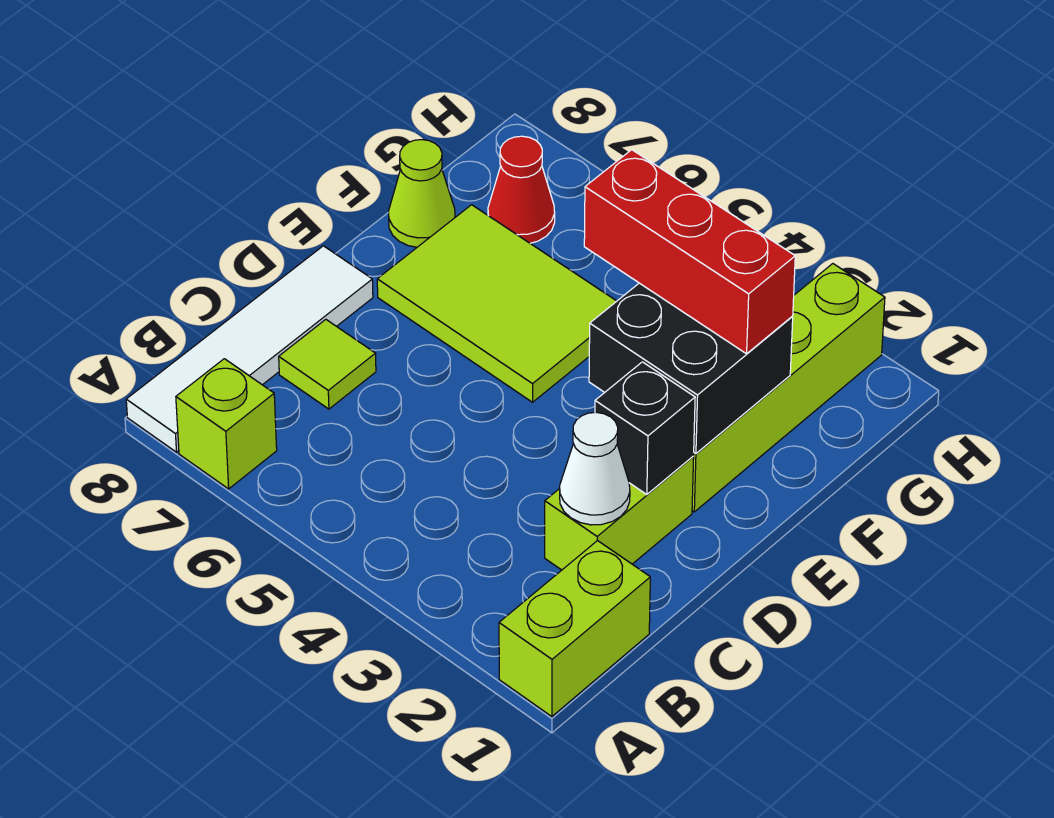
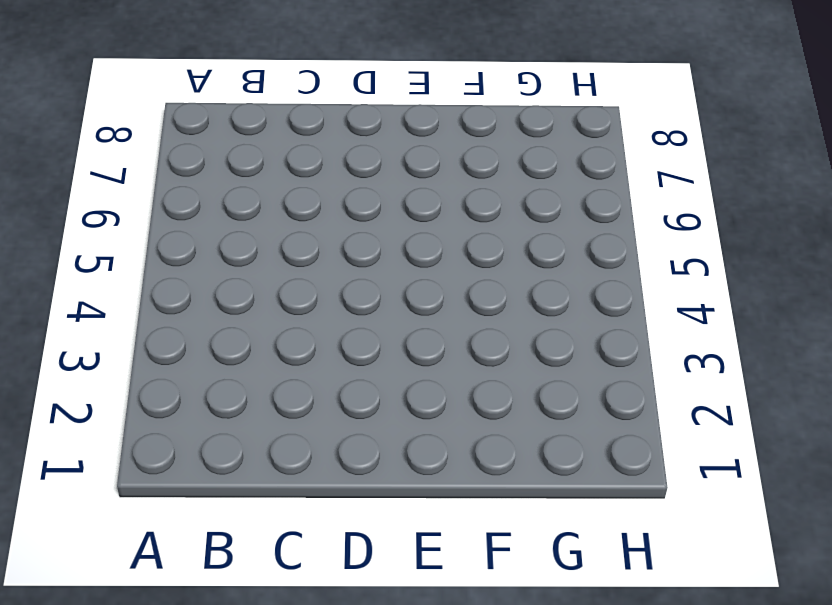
none -> lime brick A1:B1 level 1
none -> lime brick A7 level 1
none -> white tile A8:D8 level 1

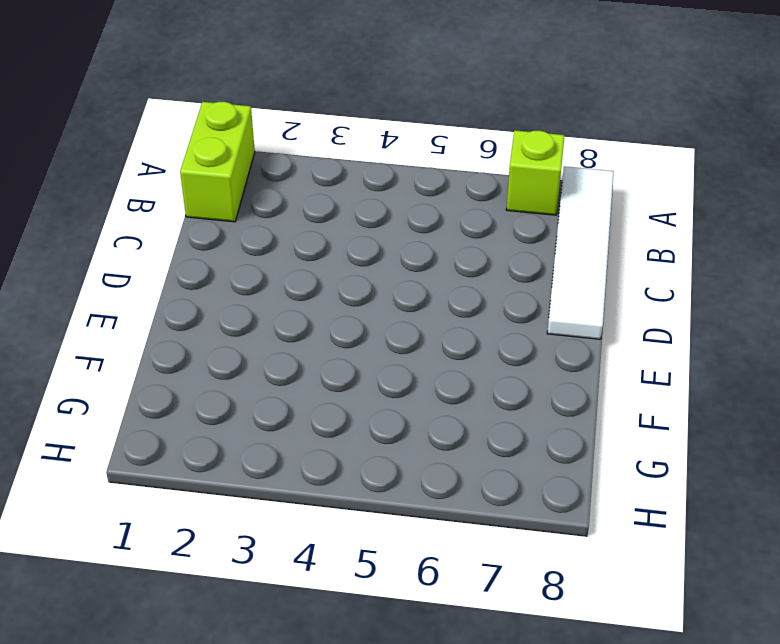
none -> lime brick C2:D2 level 1
none -> lime tile C7 level 1
none -> lime brick E2:H2 level 1

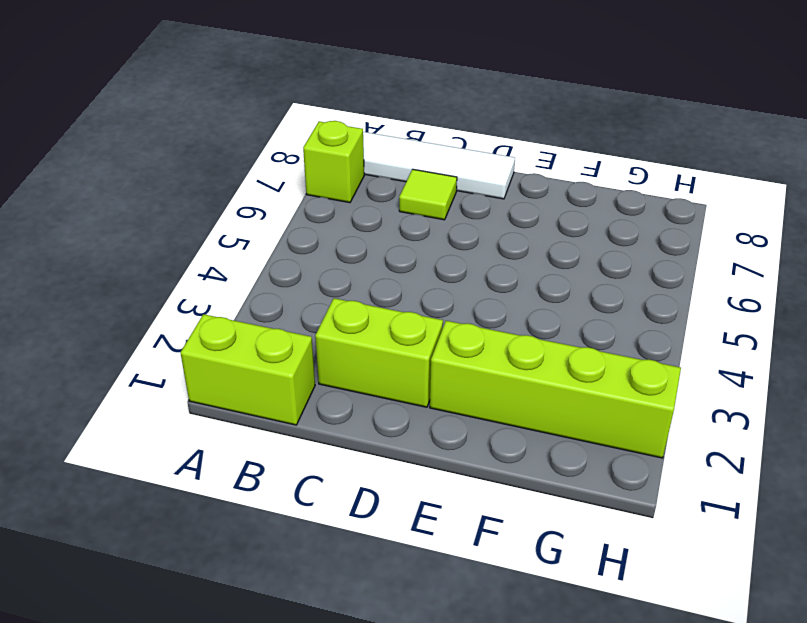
none -> lime tile E5:F7 level 1
none -> lime cone F8 level 1
none -> red cone G7 level 1

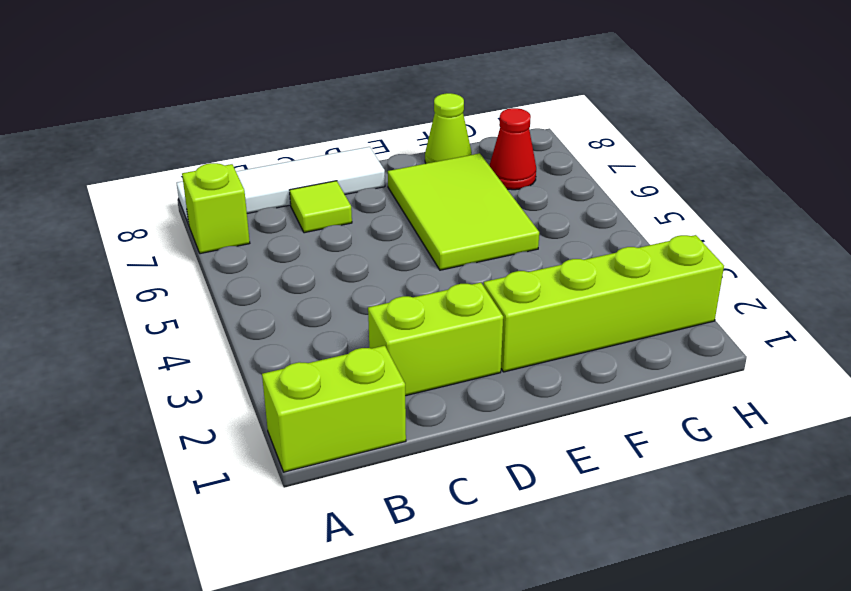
none -> white cone C2 level 2
none -> black brick D2 level 2
none -> black brick E2:F3 level 2

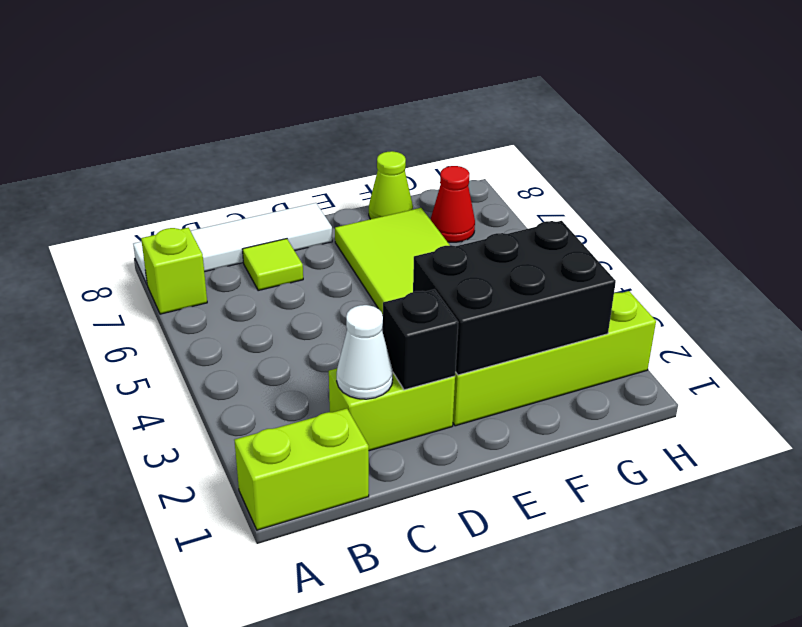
black brick E2:G3 level 2 -> black brick E2:F3 level 2
none -> red brick F2:F4 level 3

